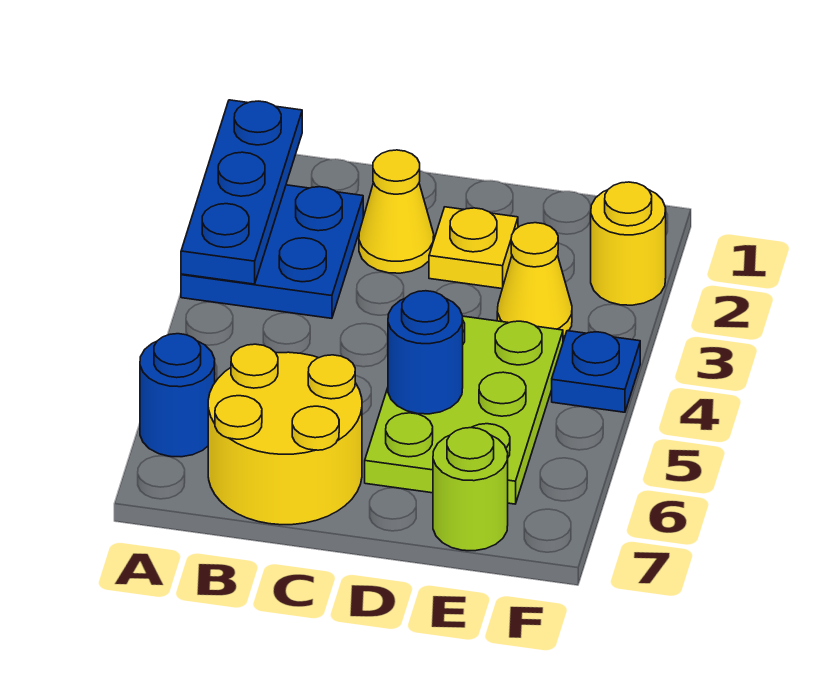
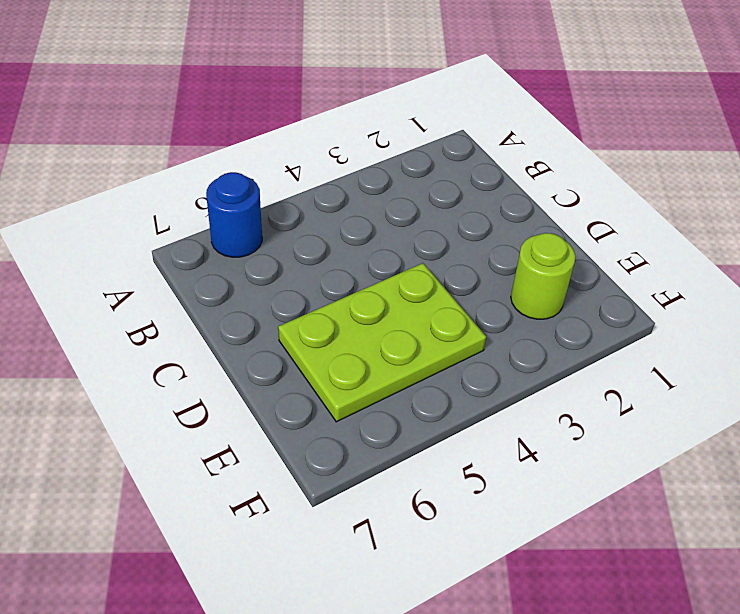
lime round brick E2 level 1 -> lime round brick E7 level 1
none -> blue plate A2:B3 level 1
none -> yellow round brick B6:C7 level 1
none -> yellow cone C2 level 1

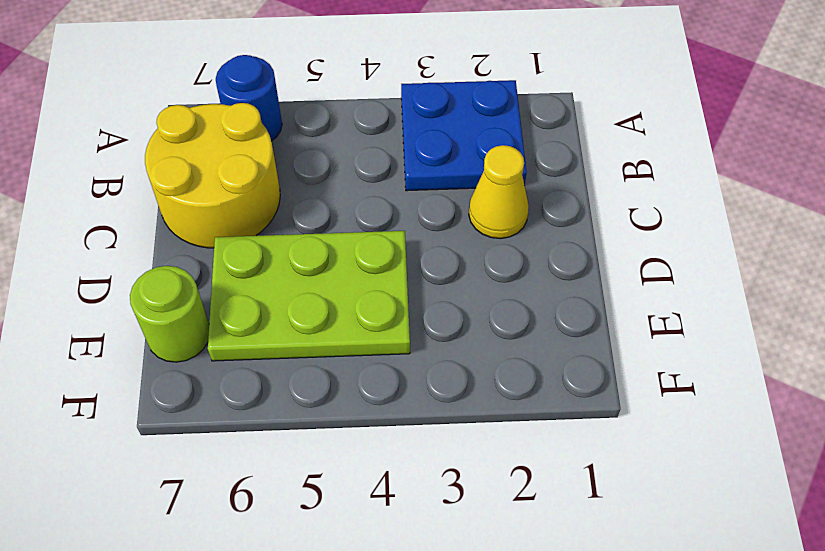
none -> yellow plate D2 level 1
none -> yellow cone E3 level 1
none -> yellow round brick F2 level 1

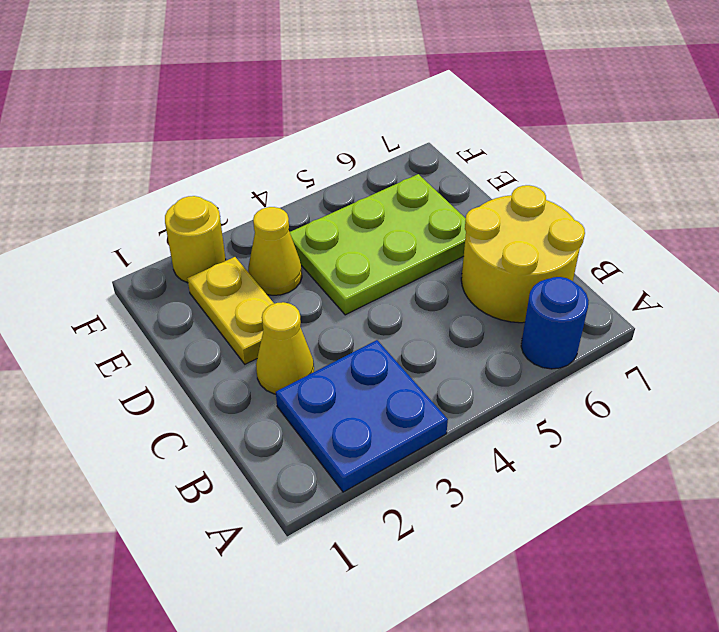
yellow plate D2:E2 level 1 -> yellow plate D2 level 1
none -> lime round brick E7 level 1
none -> blue plate F4 level 1
none -> blue plate A1:A3 level 2

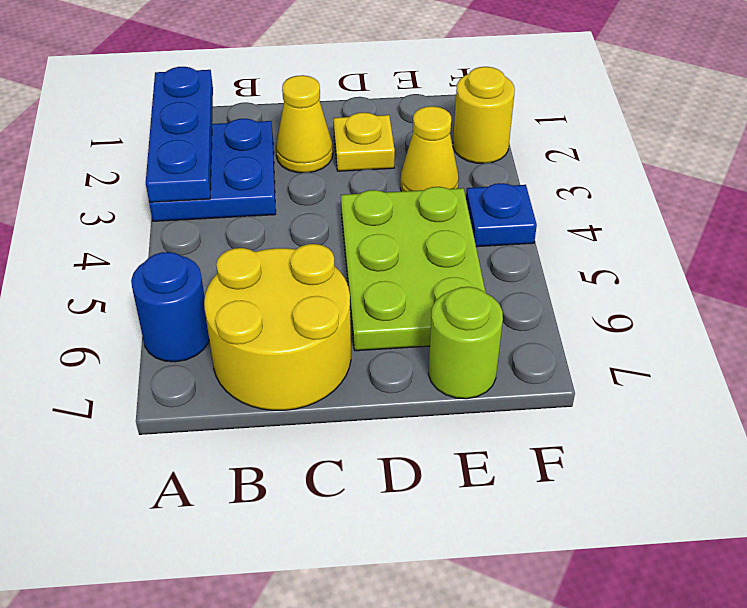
none -> blue round brick D5 level 2

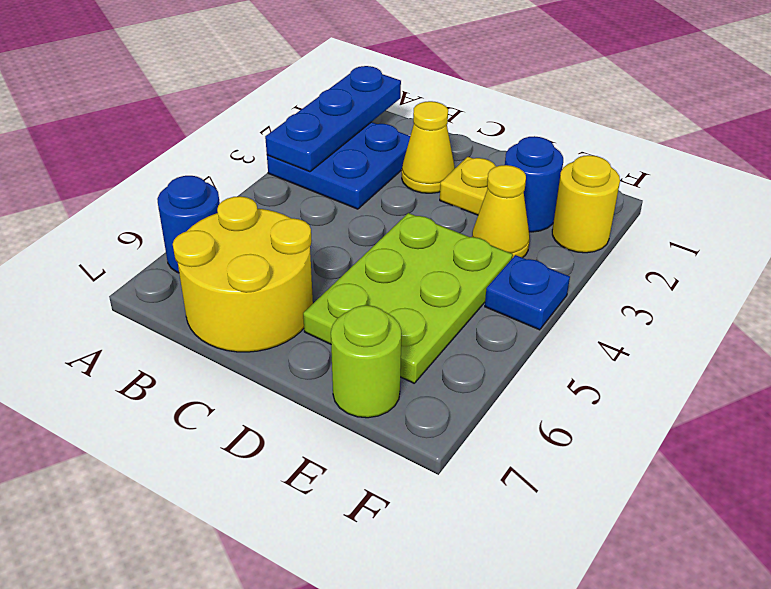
blue round brick E2 level 1 -> blue round brick D5 level 2

